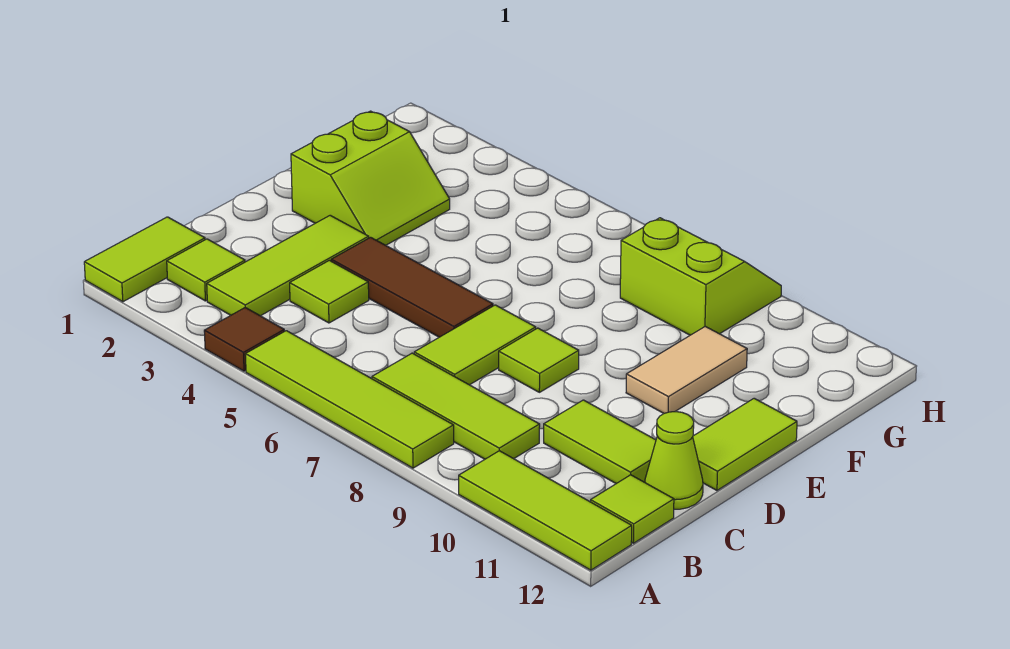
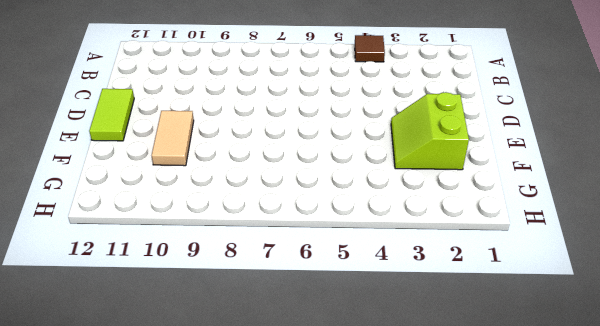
none -> lime tile A1:B1 level 1
none -> lime tile A5:A8 level 1
none -> lime tile A10:A12 level 1

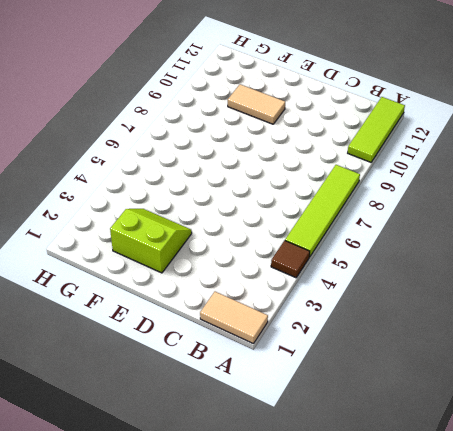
tan tile A1:B1 level 1 -> lime tile A1:B1 level 1
none -> lime tile B2 level 1
none -> lime tile B3:D3 level 1
none -> lime tile B7:B9 level 1

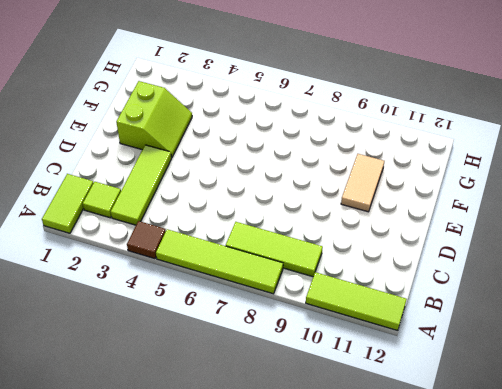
none -> lime tile B12 level 1
none -> lime tile C4 level 1
none -> lime tile C7:D7 level 1

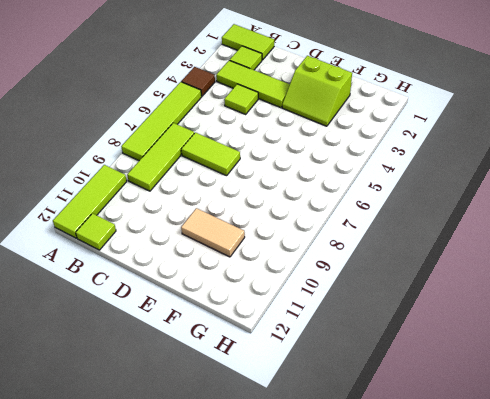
none -> lime tile C10:C11 level 1
none -> lime cone C12 level 1
none -> brown tile D4:D6 level 1

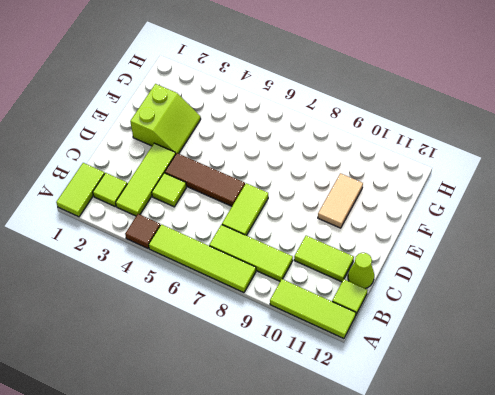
none -> lime tile D8 level 1
none -> lime tile D12:E12 level 1
none -> lime slope G8:H9 level 1 top G

